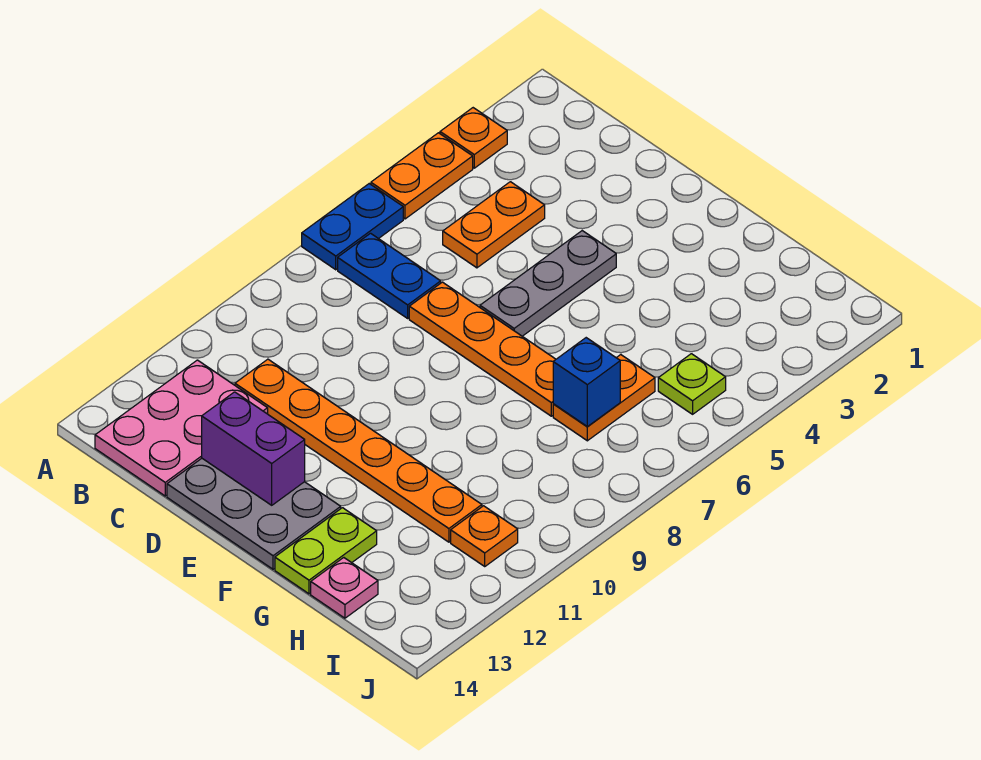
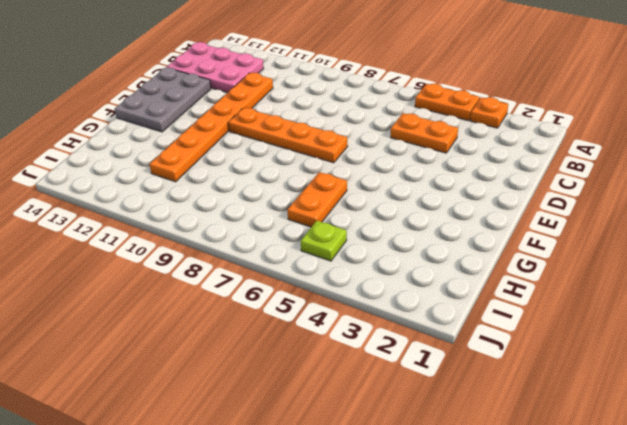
orange plate E7:E10 level 1 -> orange plate D7:G7 level 1
orange plate G6:H6 level 1 -> orange plate H6:H7 level 1
none -> blue plate A6:A7 level 1
none -> blue plate B7:C7 level 1
none -> grey plate E4:E6 level 1

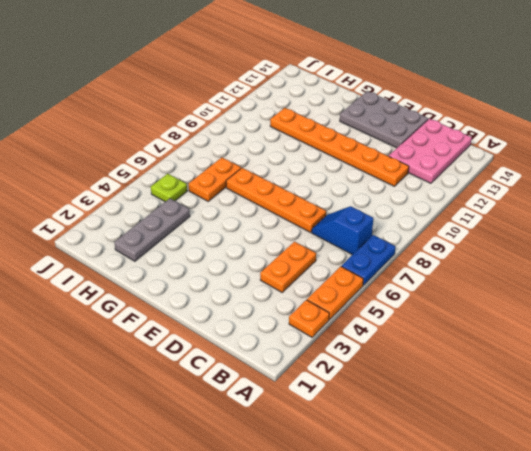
blue slope B7:C7 level 1 top B -> blue plate B7:C7 level 1
grey plate H2:H4 level 1 -> grey plate E4:E6 level 1
none -> lime plate G13:G14 level 1
none -> pink plate H14 level 1
none -> orange plate I11 level 1

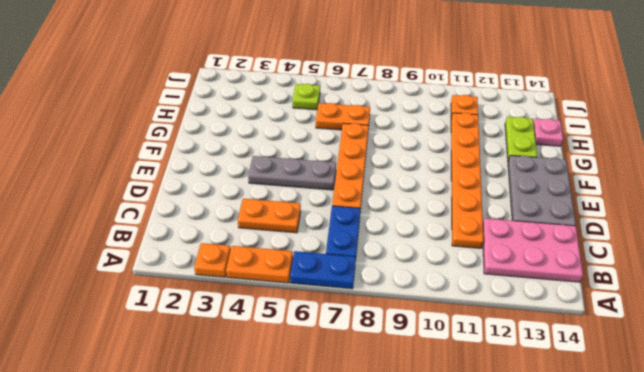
lime plate G13:H13 level 1 -> lime plate G13:G14 level 1
none -> purple brick D13:E13 level 2
none -> blue brick H7 level 2

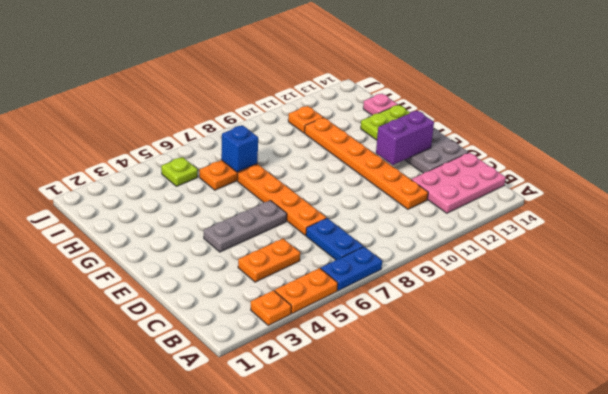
purple brick E12:E13 level 2 -> purple brick D13:E13 level 2

